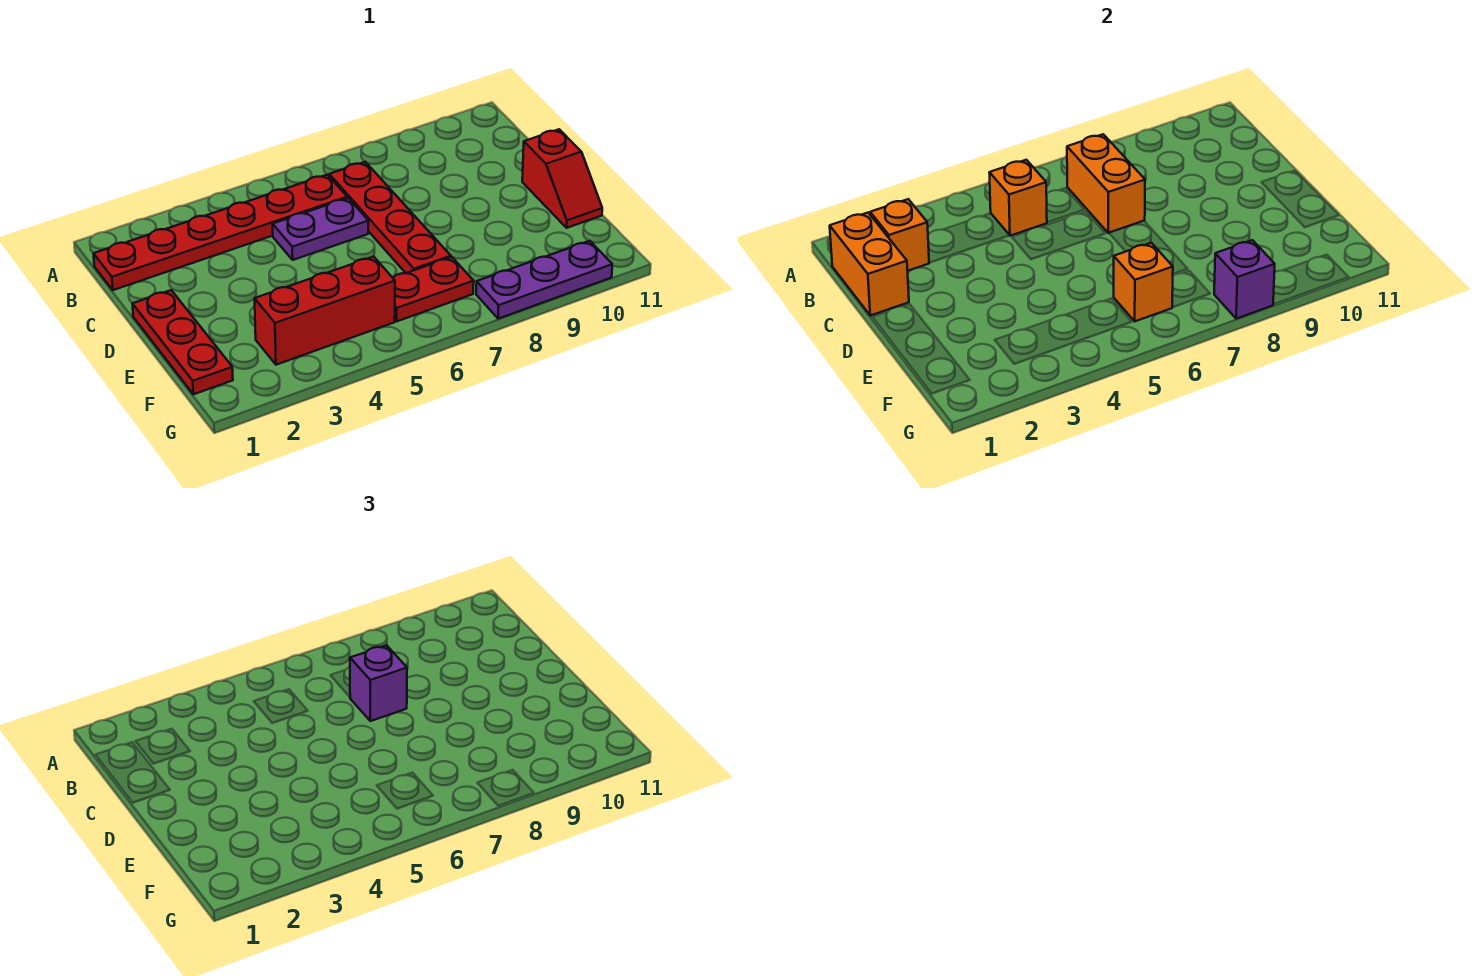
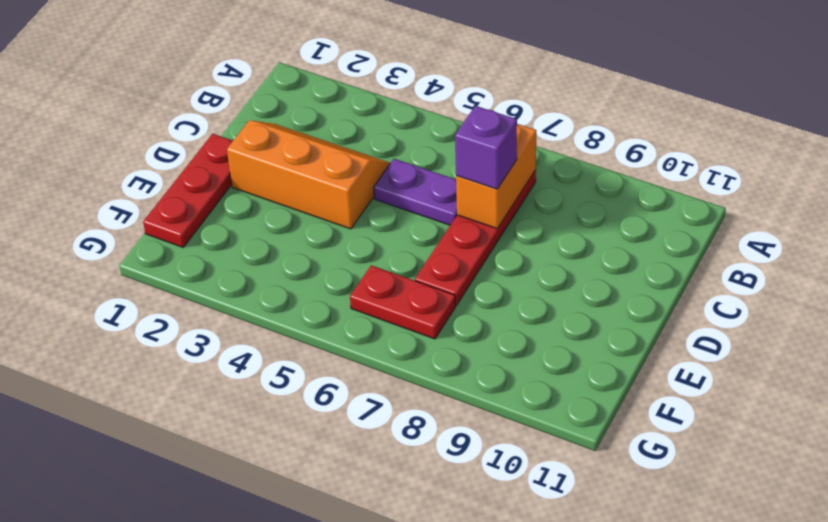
orange slope C2:D4 level 1 top D -> none
none -> red plate B1:B6 level 1
none -> red slope D11:E11 level 1 top D
none -> red brick F3:F5 level 1

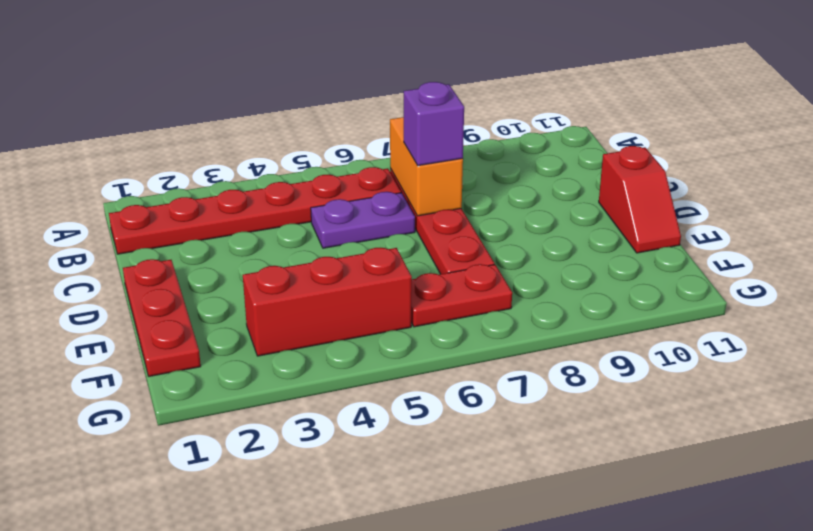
none -> purple plate G8:G10 level 1
none -> orange brick B1:C1 level 2
none -> orange brick B2 level 2

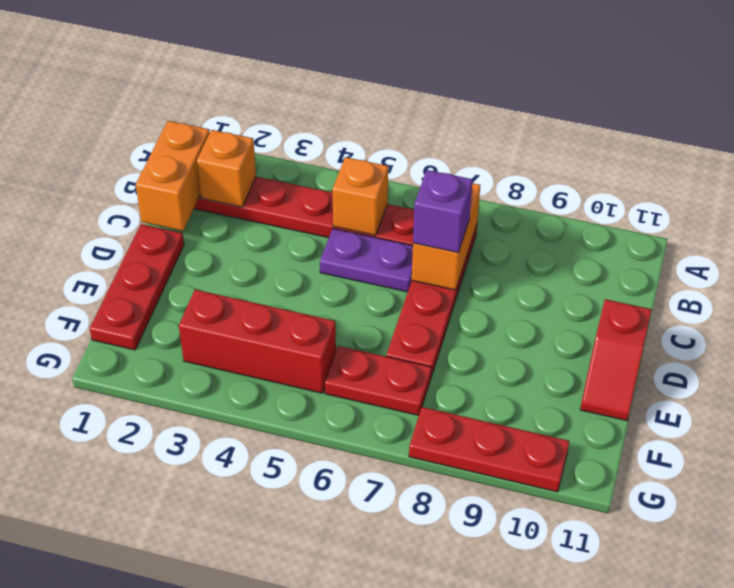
red plate G8:G10 level 1 -> purple plate G8:G10 level 1
none -> orange brick F6 level 2
none -> purple brick G8 level 2

